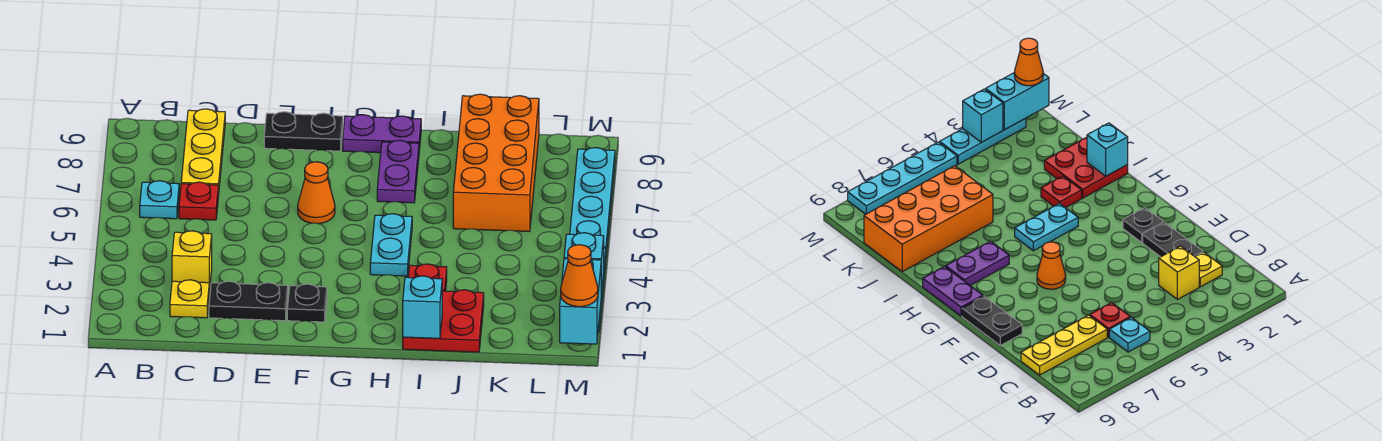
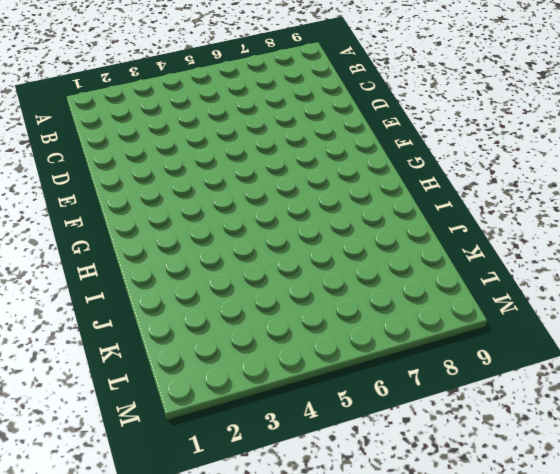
none -> cyan plate B6 level 1
none -> yellow plate C2 level 1
none -> yellow brick C3 level 1

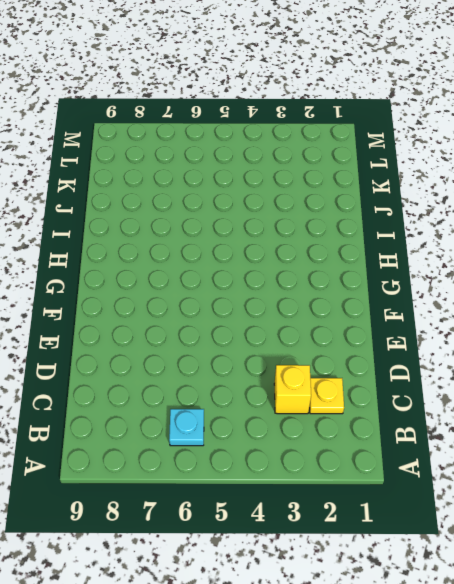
none -> red plate C6 level 1
none -> yellow plate C7:C9 level 1
none -> black plate D2:E2 level 1

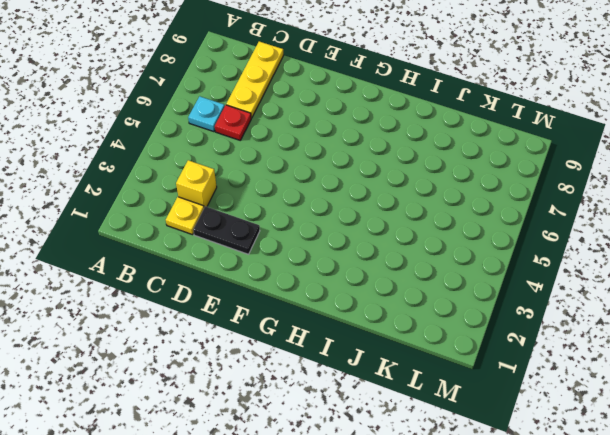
none -> black plate E9:F9 level 1
none -> black plate F2 level 1
none -> orange cone F6 level 1

